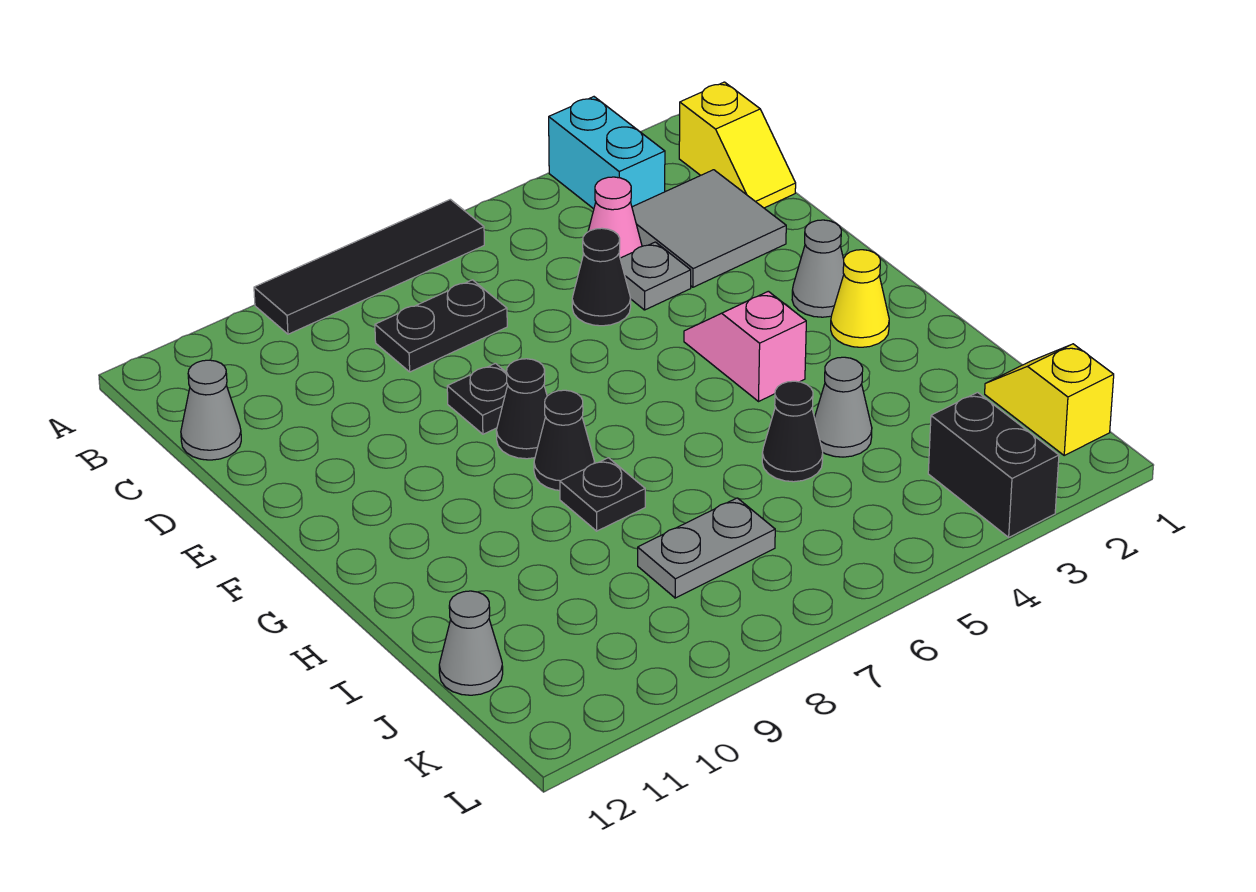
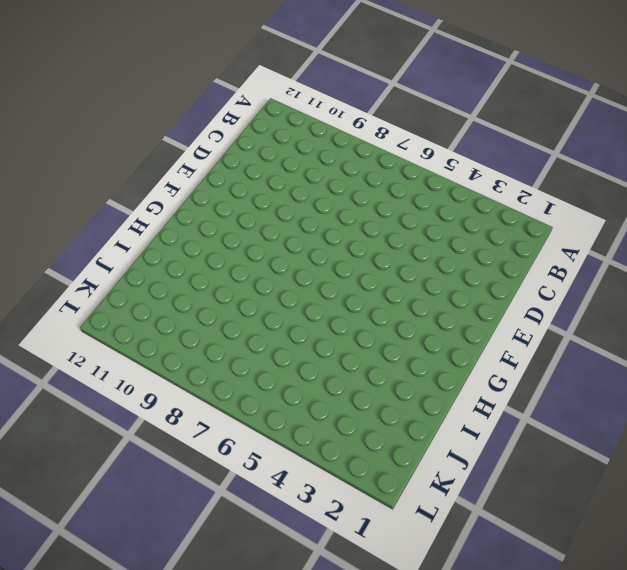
none -> cyan brick A3:B3 level 1
none -> black tile A6:A9 level 1
none -> yellow slope B1:C1 level 1 top B

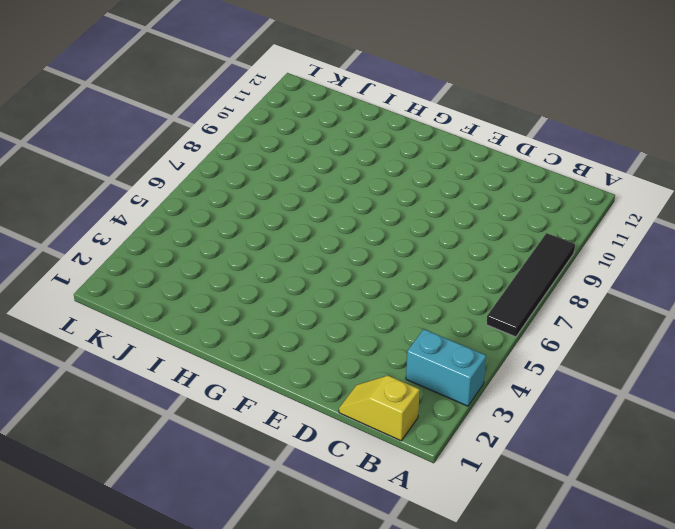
none -> grey tile C2:D3 level 1
none -> pink cone C4 level 1
none -> black plate C7:C8 level 1

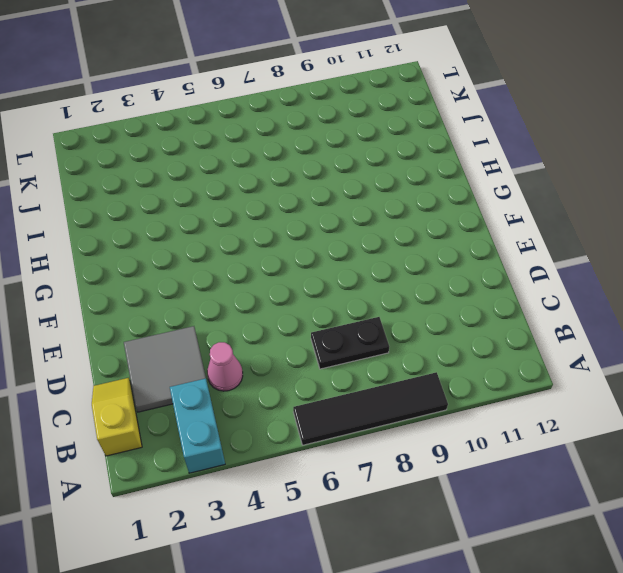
none -> grey cone C12 level 1
none -> grey plate D4 level 1
none -> black cone D5 level 1

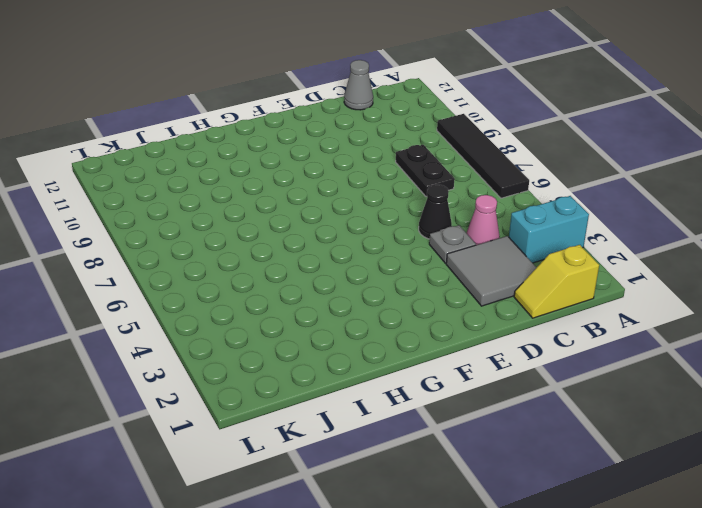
none -> black plate E8 level 1
none -> grey cone F2 level 1
none -> pink slope F4:G4 level 1 top G

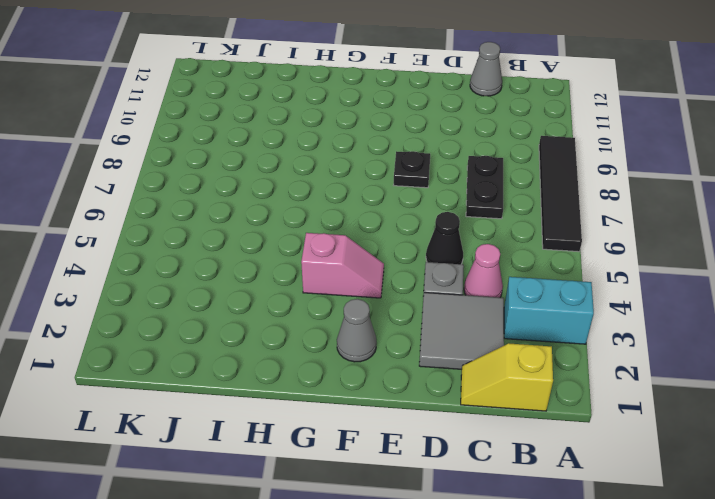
none -> black cone F8 level 1
none -> yellow cone G2 level 1
none -> black cone G8 level 1

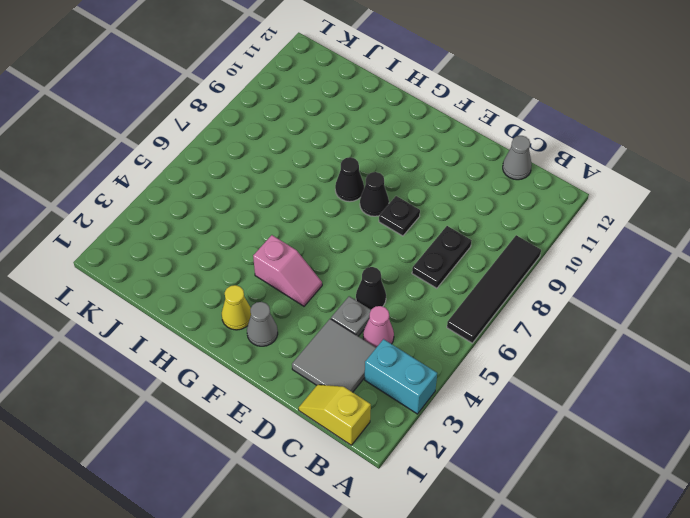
none -> black plate H8 level 1
none -> grey cone I4 level 1
none -> black cone I5 level 1

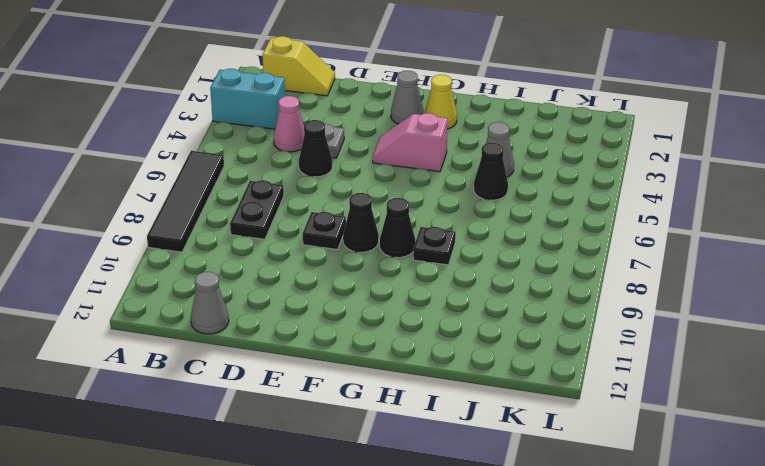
none -> grey tile C2:D3 level 1
none -> yellow slope J1:K1 level 1 top K
none -> grey plate J7:J8 level 1

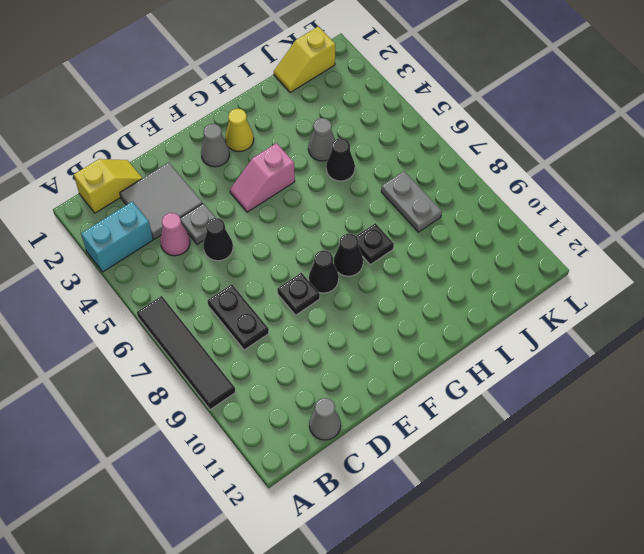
none -> grey cone J12 level 1
none -> black brick K3:L3 level 1

